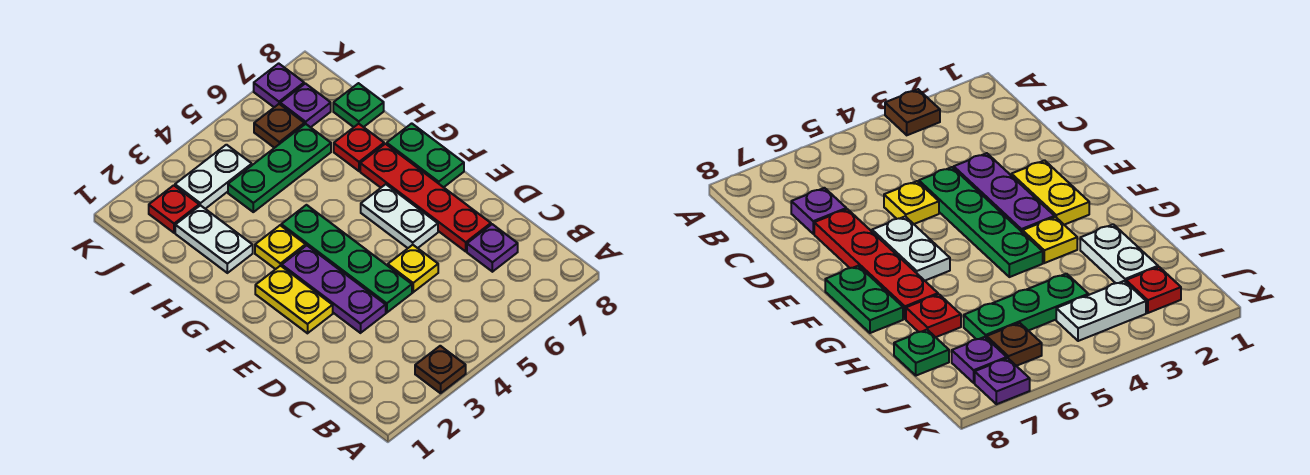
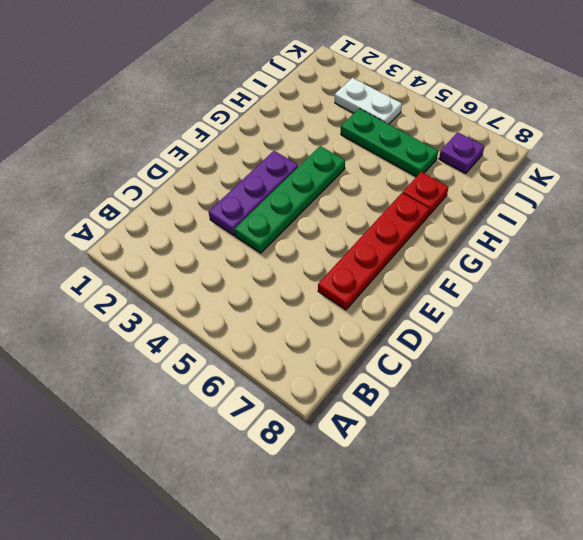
none -> brown plate A3 level 1
none -> purple plate C7 level 1
none -> yellow plate D5 level 1

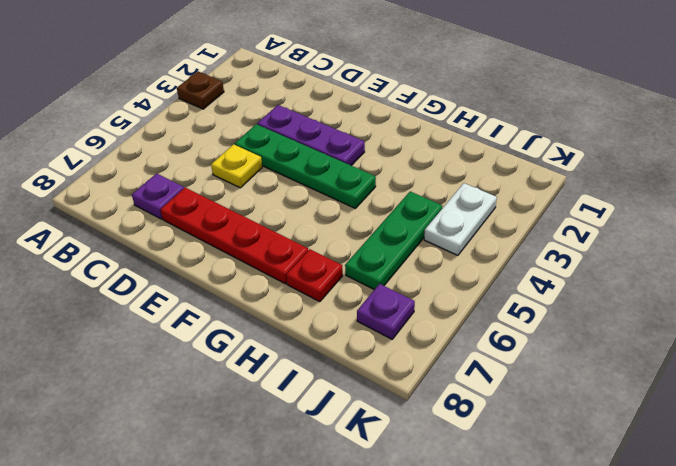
none -> yellow plate E2:F2 level 1
none -> white plate E6:F6 level 1
none -> green plate F8:G8 level 1

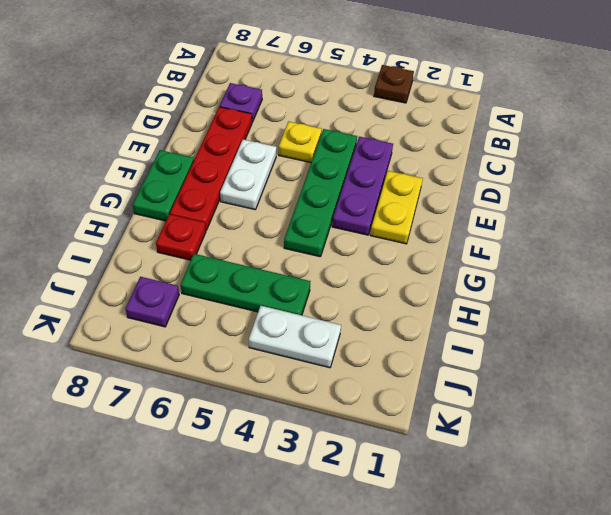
none -> yellow plate G3 level 1
none -> white plate H2:I2 level 1
none -> green plate I8 level 1

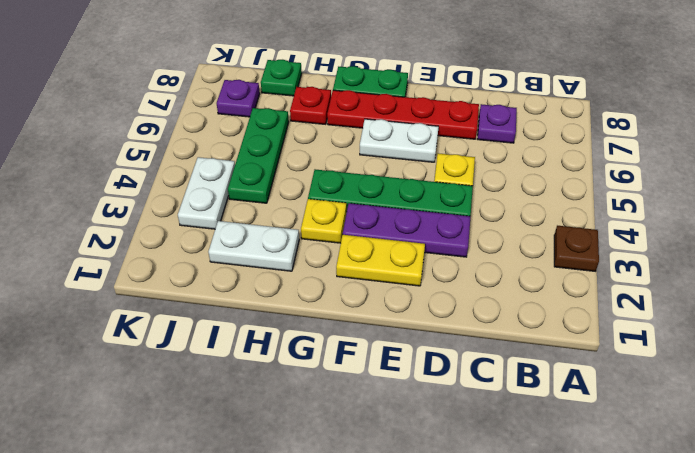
none -> red plate J2 level 1
none -> brown plate J6 level 1
none -> purple plate K7 level 1

